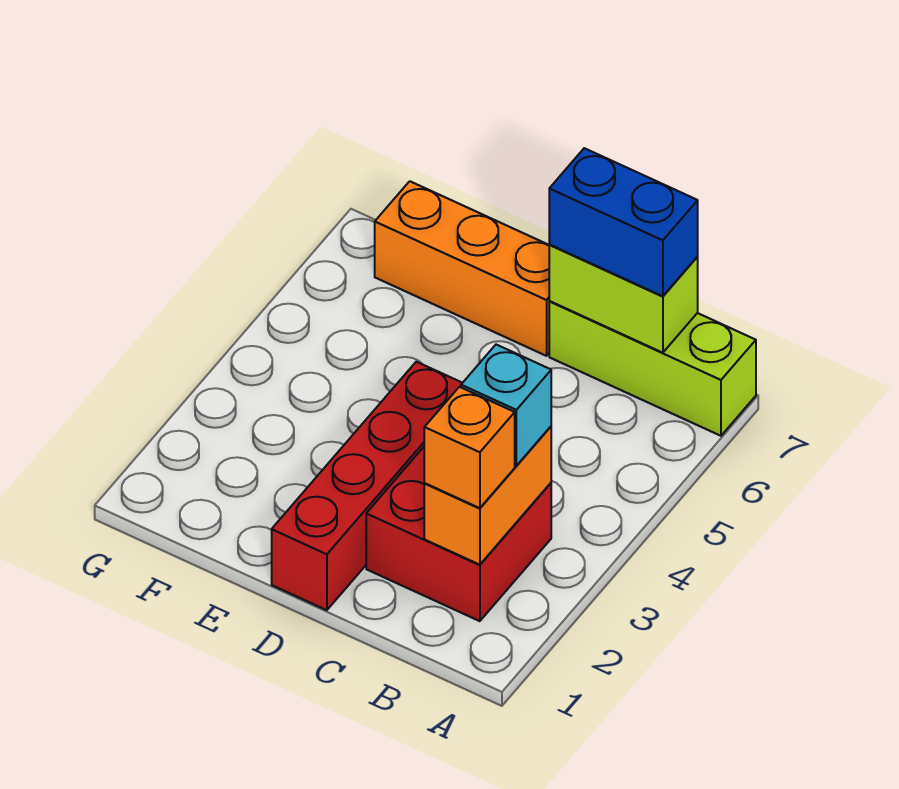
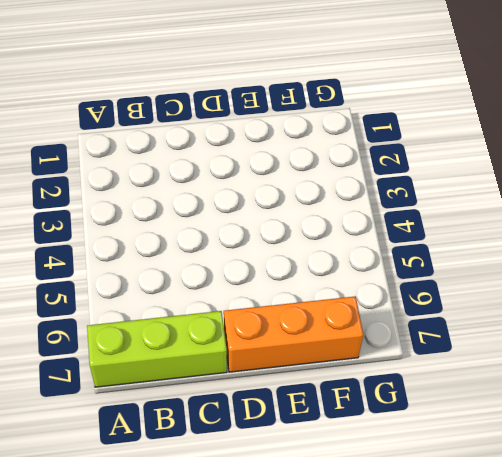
none -> red brick B2:C3 level 1
none -> red brick D1:D4 level 1

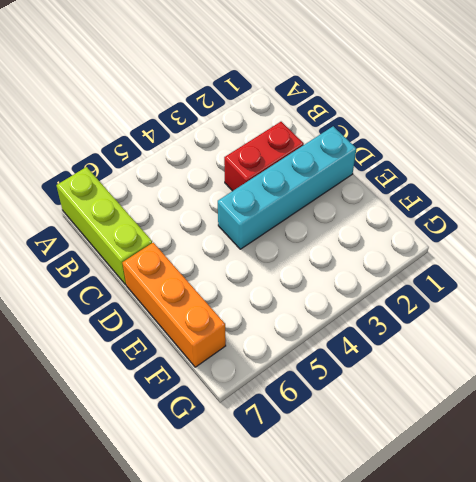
red brick C2:C3 level 1 -> red brick B2:C3 level 1
cyan brick D1:D4 level 1 -> red brick D1:D4 level 1
none -> orange brick B2:B3 level 2
none -> lime brick B7:C7 level 2

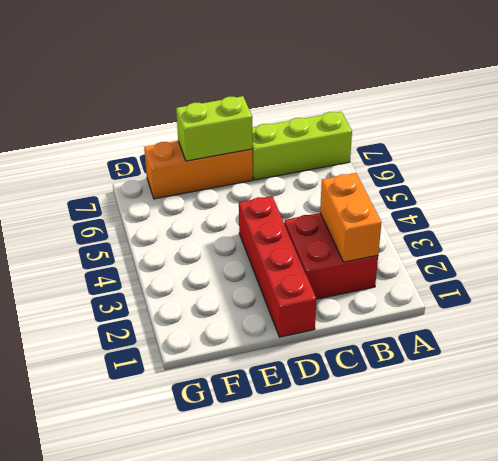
lime brick D7:E7 level 2 -> lime brick B7:C7 level 2
none -> orange brick B2 level 3
none -> cyan brick B3 level 3

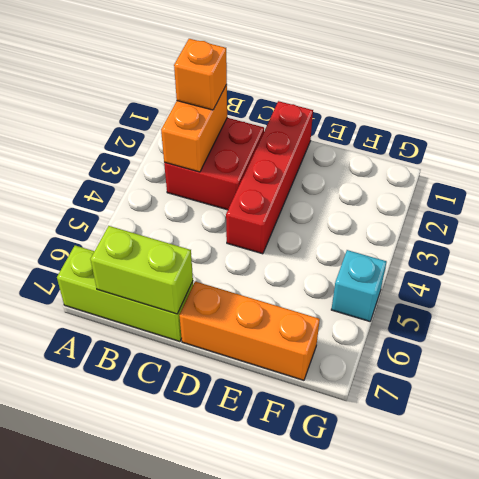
cyan brick G5 level 1 -> cyan brick B3 level 3
none -> blue brick B7:C7 level 3

